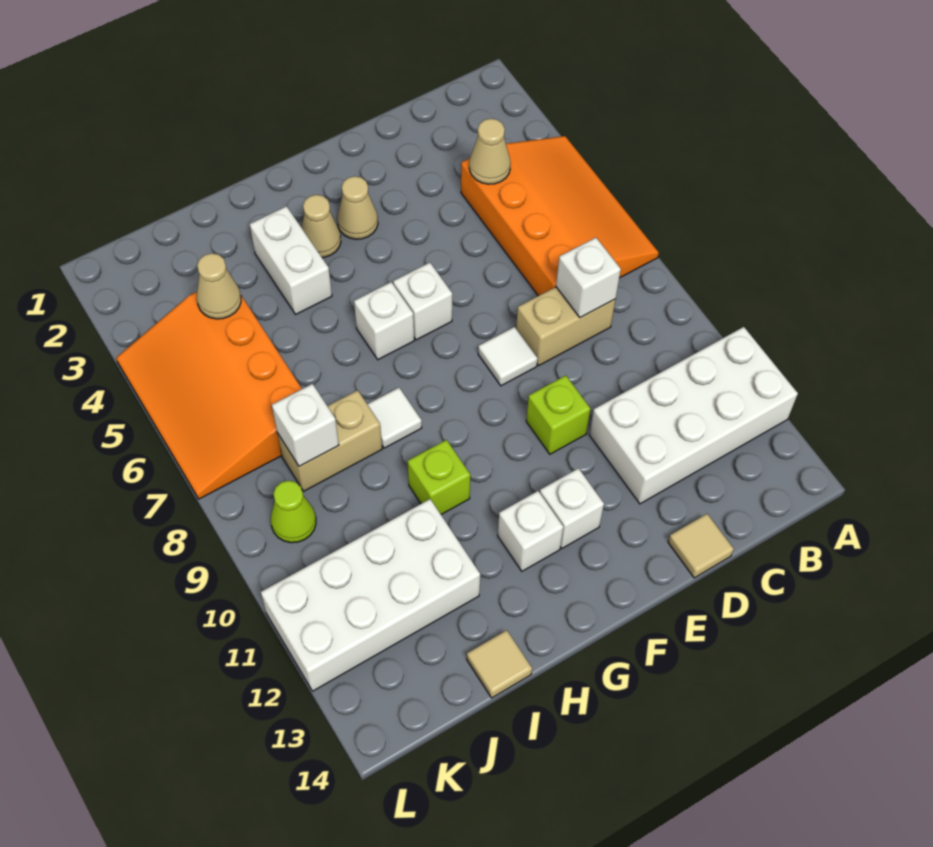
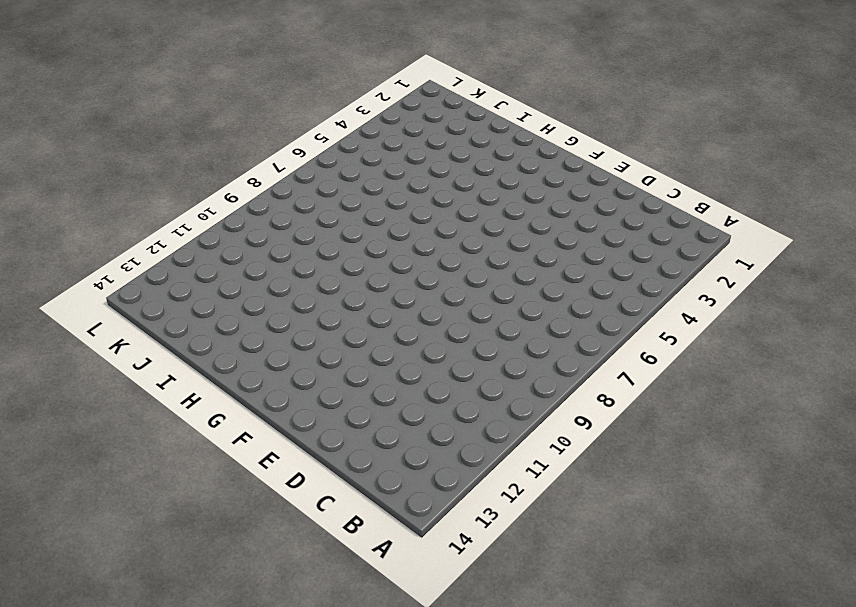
none -> orange slope A4:C7 level 1 top C
none -> white brick A11:D12 level 1
none -> tan brick C8:D8 level 1

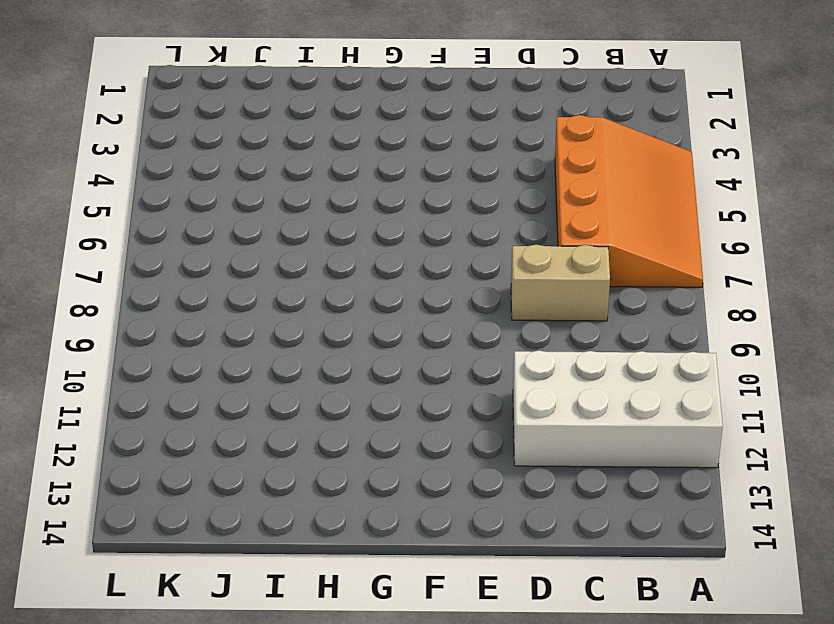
none -> tan tile D14 level 1
none -> white tile E8 level 1
none -> lime brick E10 level 1

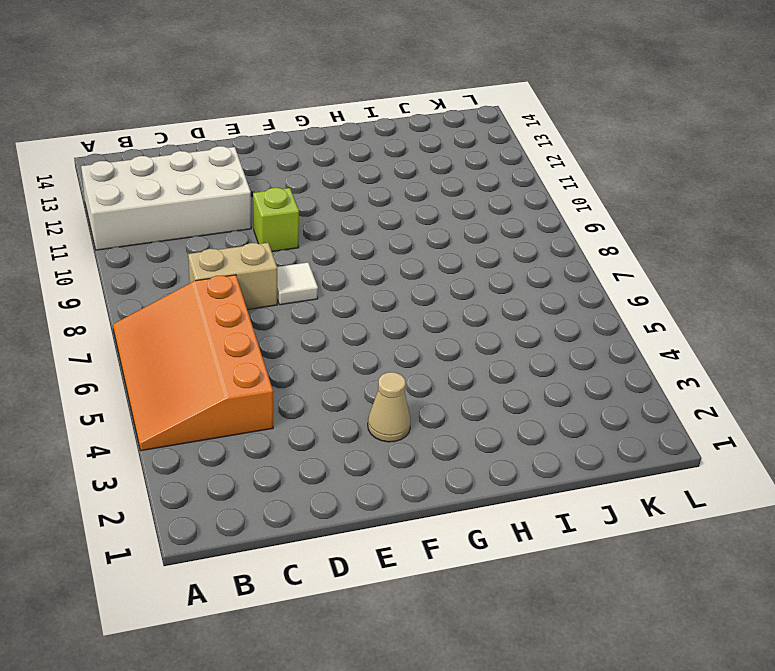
none -> tan tile D14 level 1
none -> white brick F6 level 1
none -> white brick F12 level 1

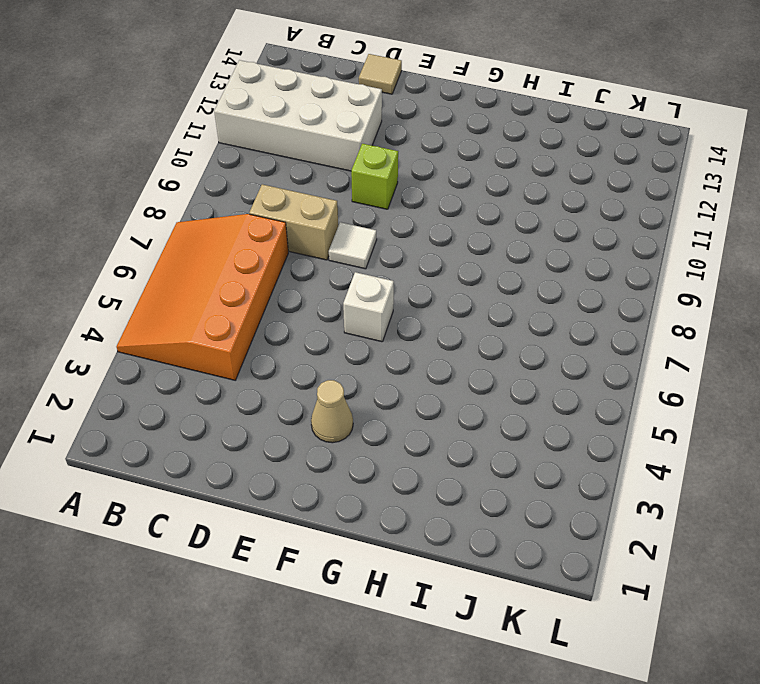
none -> white brick F12 level 1
none -> tan cone G3 level 1
none -> white brick G6 level 1

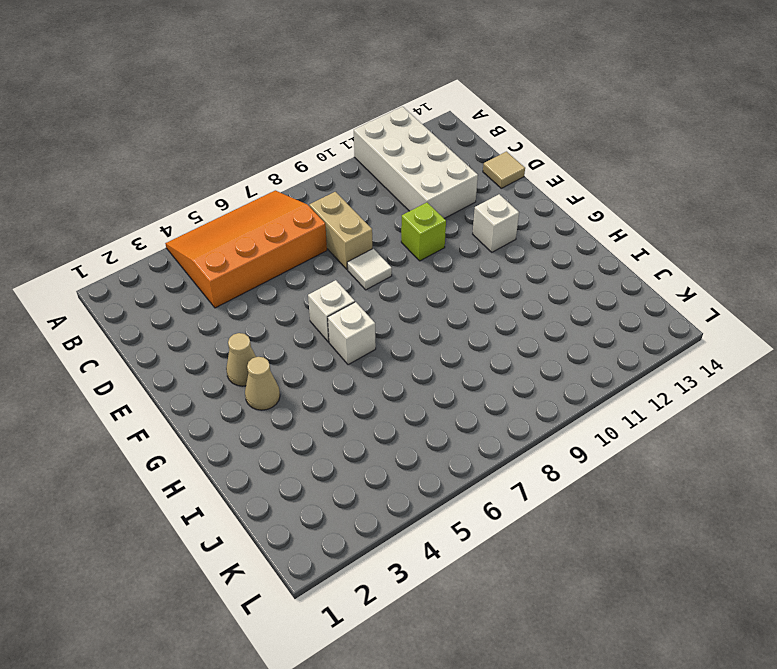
none -> white brick G12 level 1
none -> white brick H3:H4 level 1
none -> white tile H8 level 1

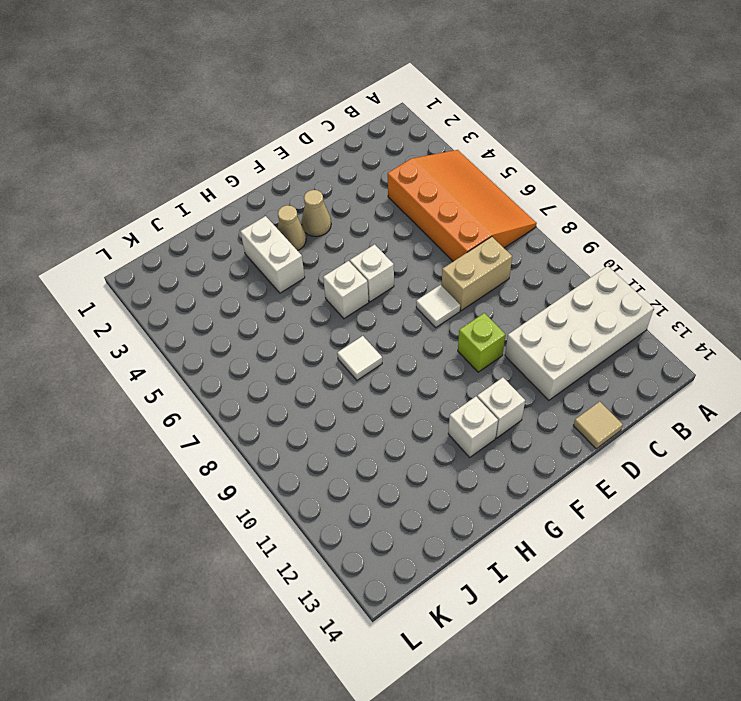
none -> lime brick H10 level 1
none -> tan brick I8:J8 level 1
none -> white brick I11:L12 level 1

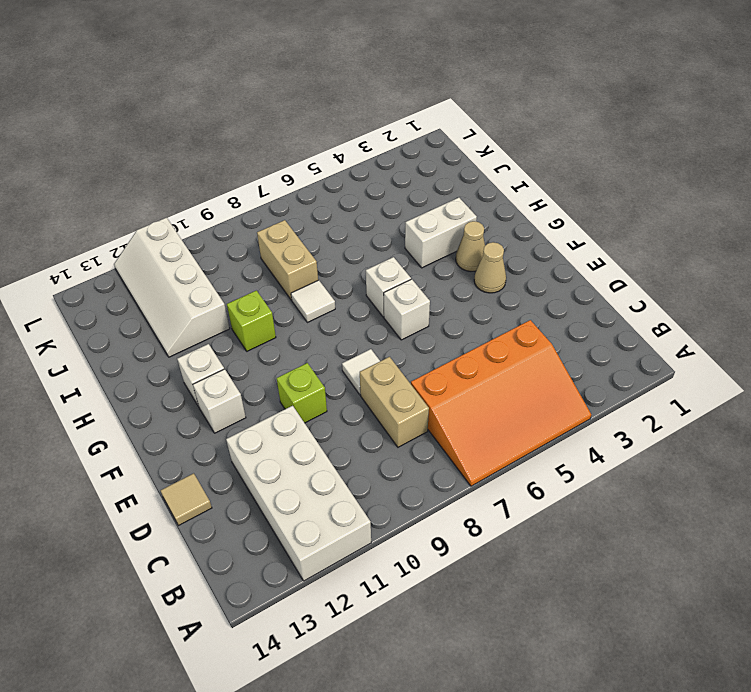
white slope I11:L12 level 1 top 11 -> white brick I11:L12 level 1
none -> tan tile I14 level 1
none -> orange slope J4:L7 level 1 top J
none -> lime cone K9 level 1

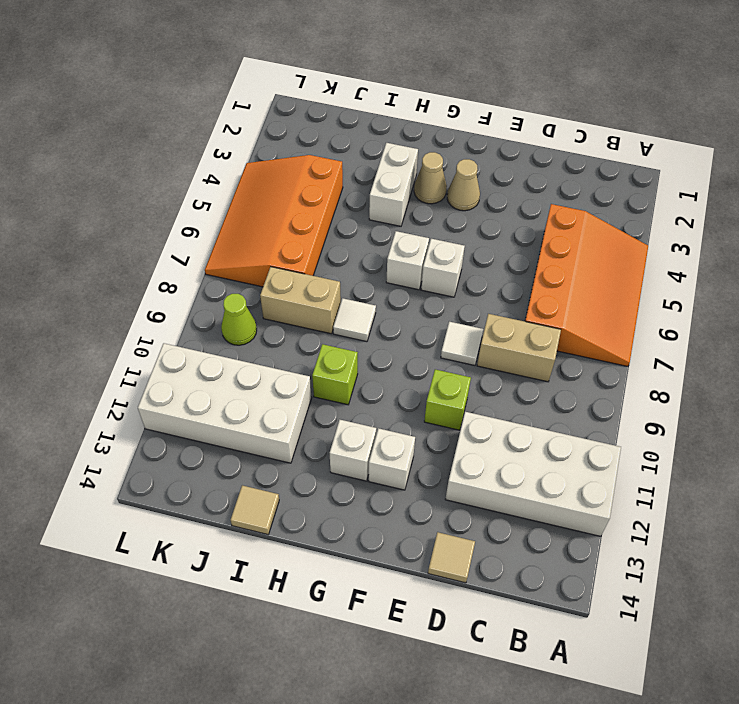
none -> tan cone C4 level 2
none -> white brick C8 level 2
none -> tan cone J4 level 2

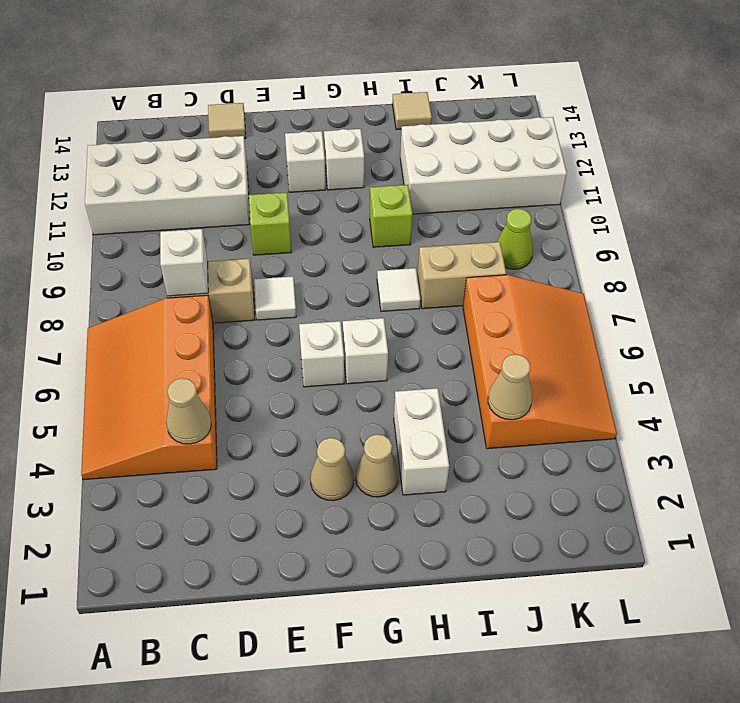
none -> white brick J8 level 2

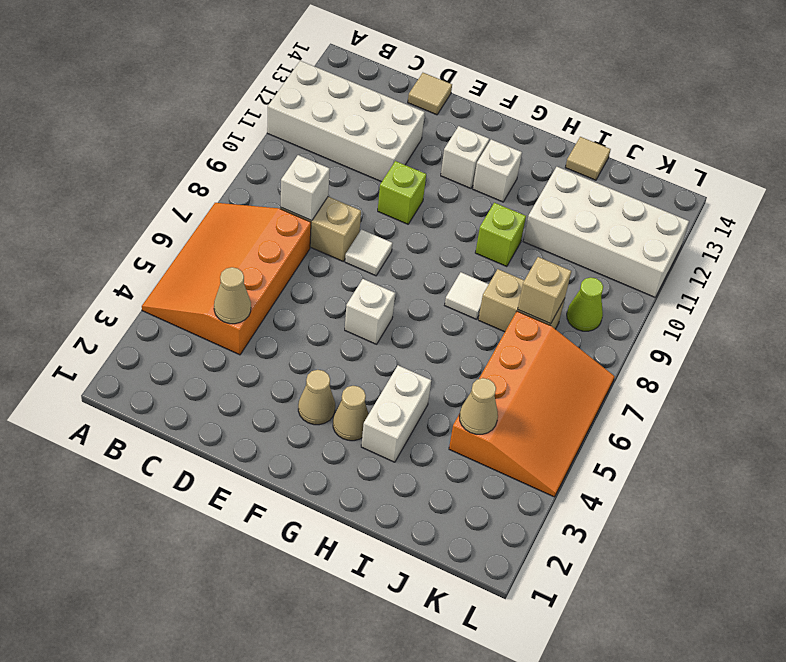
tan brick J8 level 2 -> white brick J8 level 2
none -> white brick G6 level 1

